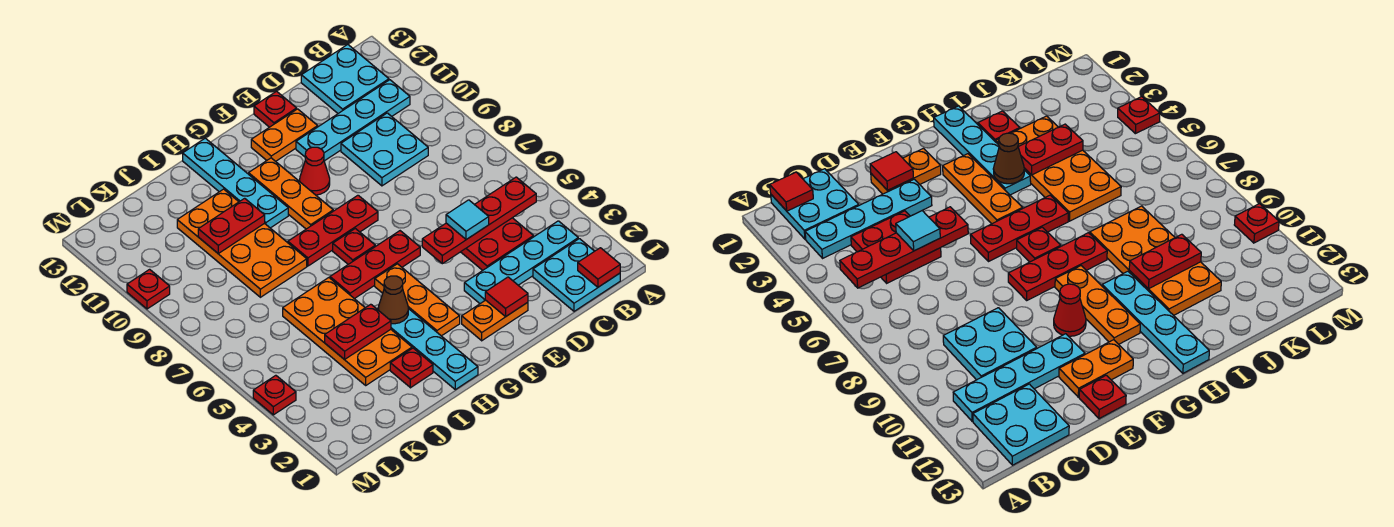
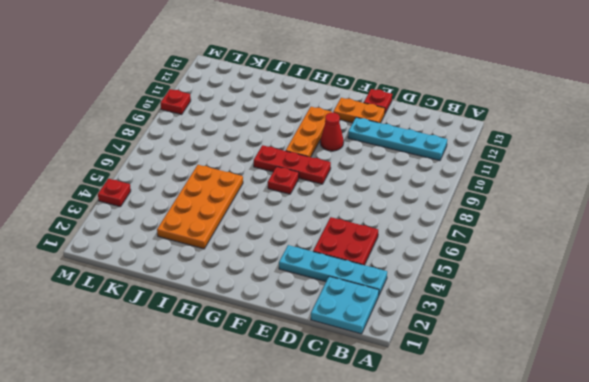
none -> cyan plate B12:C13 level 1
none -> cyan plate C9:D10 level 1
none -> orange plate E2:F2 level 1

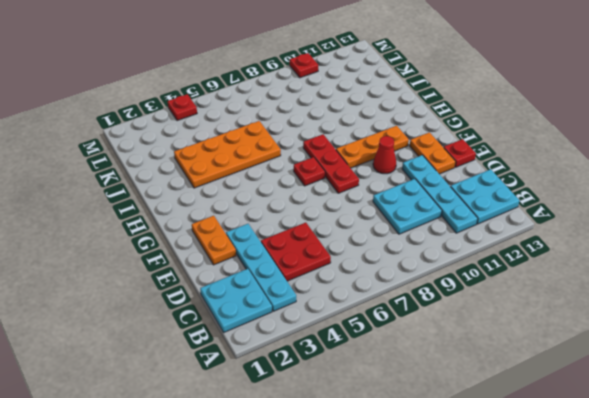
none -> red plate F6:H6 level 1
none -> orange plate G3:G5 level 1
none -> cyan plate H1:H4 level 1

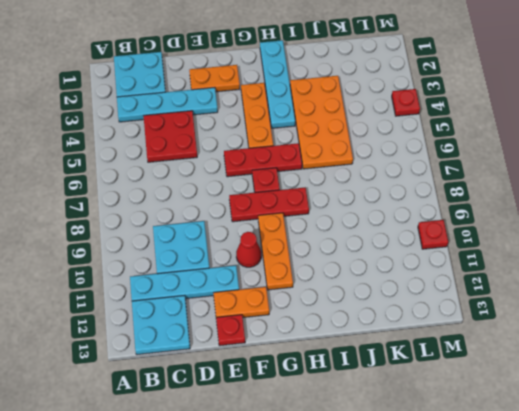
none -> cyan plate H10:H13 level 1
none -> red plate I2 level 1
none -> orange plate I8:J11 level 1

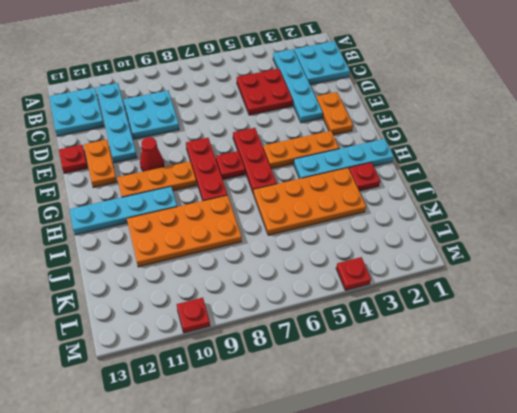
none -> red tile B1 level 2
none -> red plate B5:E5 level 2
none -> red tile E2 level 2

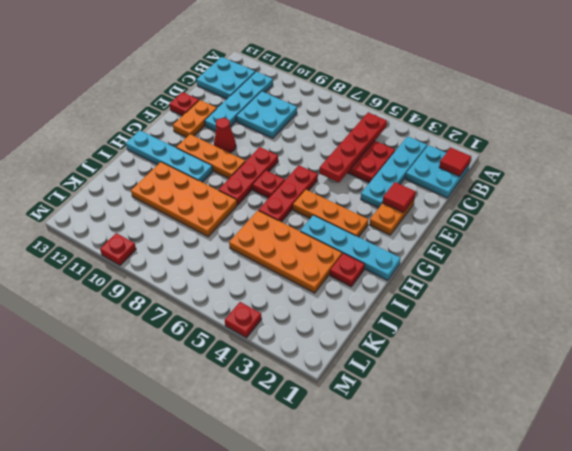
none -> brown cone H4 level 2
none -> red plate I4:J4 level 2
none -> red plate I10:J10 level 2

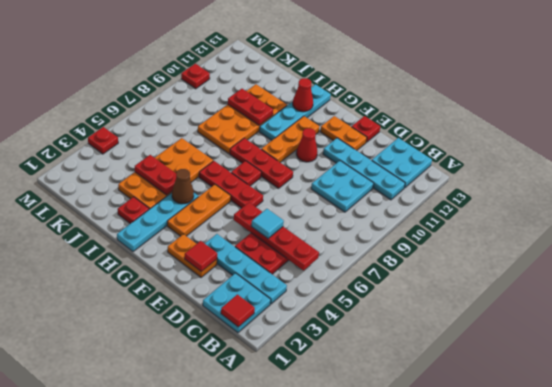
red cone H12 level 2 -> none

